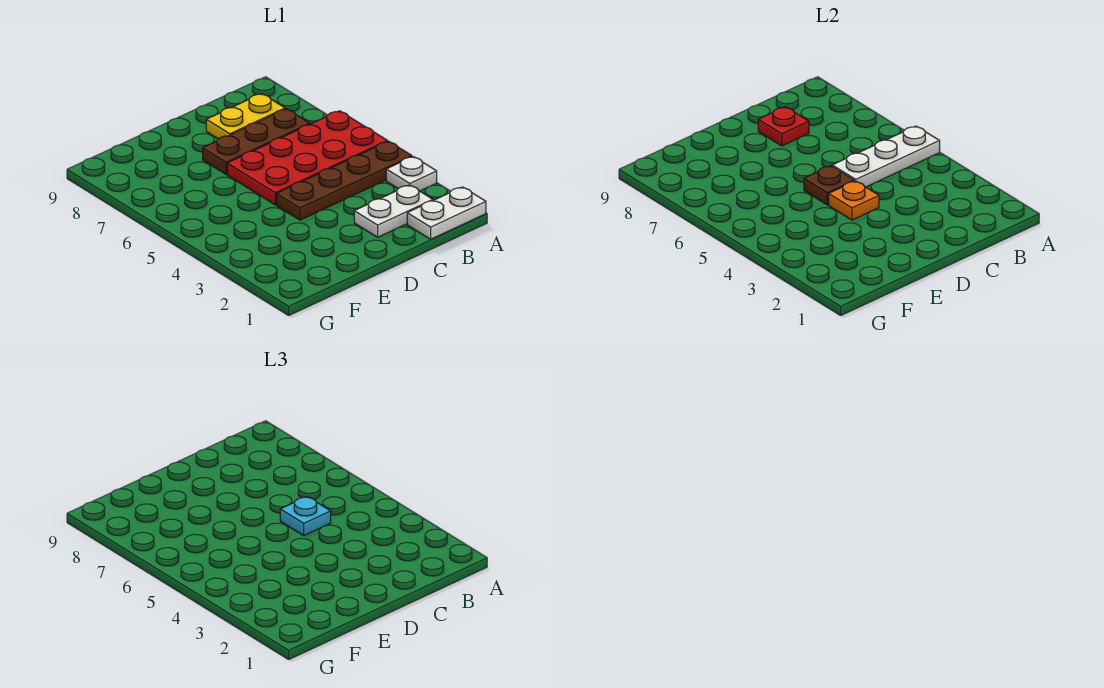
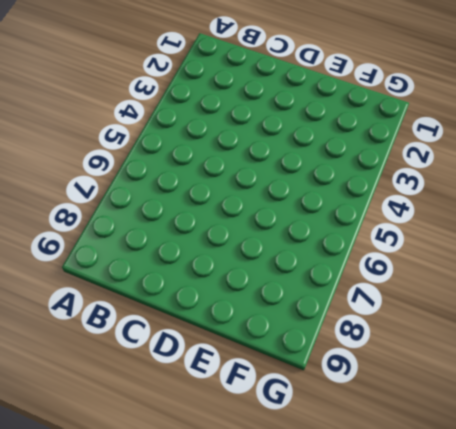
none -> white plate A1:B1 level 1
none -> white plate A3 level 1
none -> brown plate A4:D4 level 1

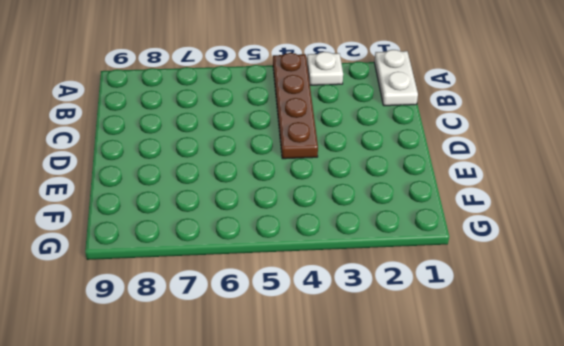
none -> red plate A5:D6 level 1
none -> white plate B2:C2 level 1
none -> brown plate B7:D7 level 1

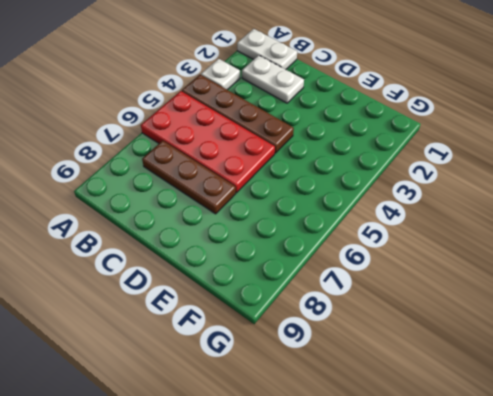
none -> yellow plate B8:C8 level 1
none -> white plate A5:C5 level 2
none -> red plate C8 level 2

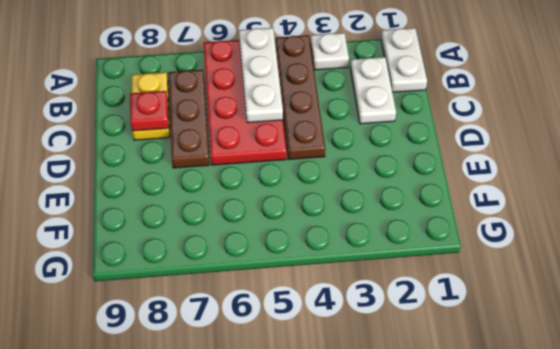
none -> orange plate D4 level 2
none -> brown plate D5 level 2
none -> cyan plate C5 level 3

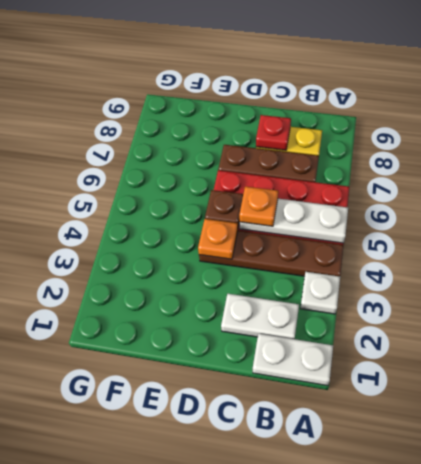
orange plate C5 level 3 -> cyan plate C5 level 3

